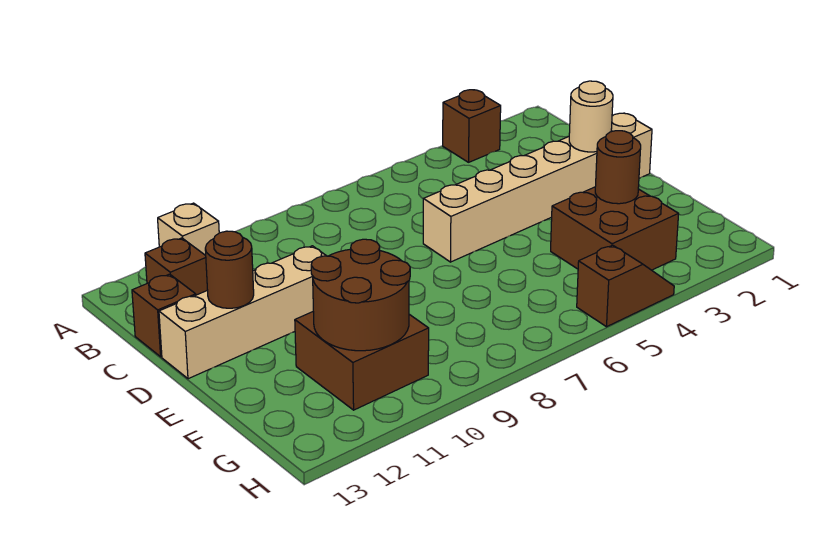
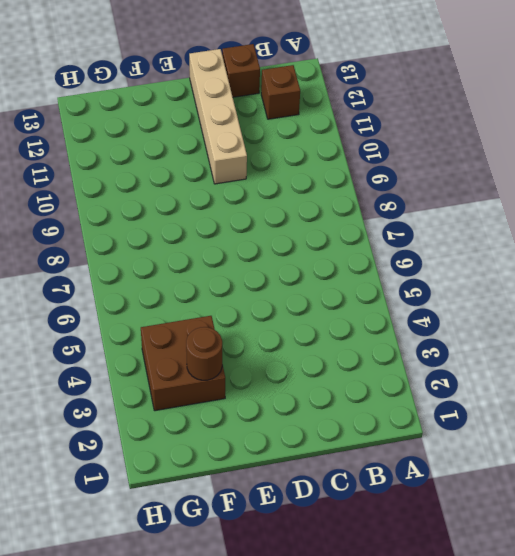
none -> brown brick A3 level 1
none -> tan brick A11 level 1
none -> tan brick D1:D6 level 1

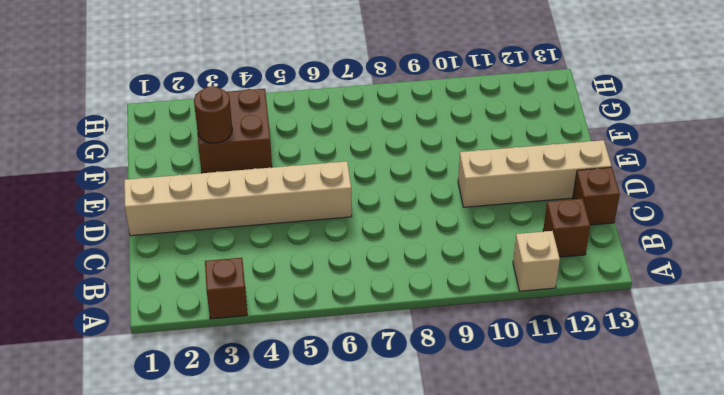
none -> brown brick F10:G11 level 1
none -> brown slope H4:H5 level 1 top 5
none -> tan round brick D2 level 2

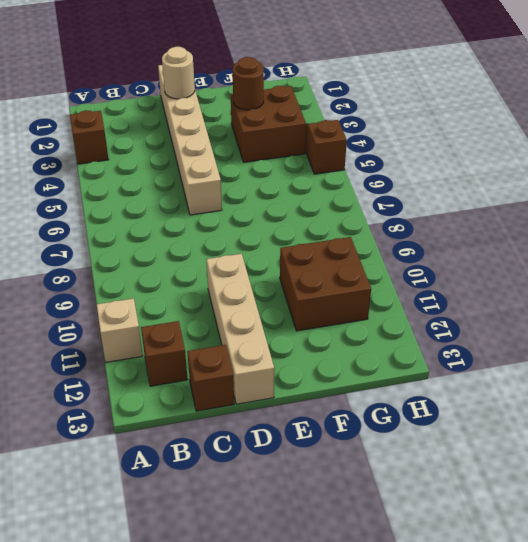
none -> brown round brick D12 level 2
none -> brown round brick F10:G11 level 2

